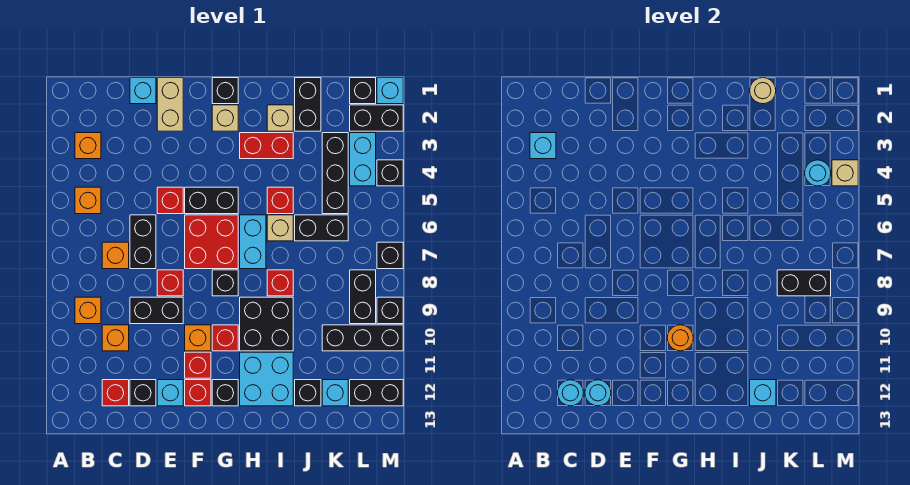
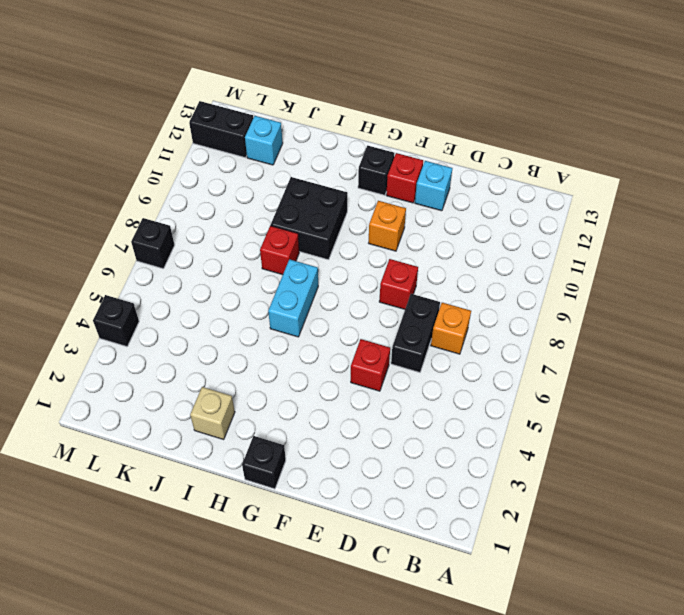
none -> orange brick B3 level 1
none -> orange brick B5 level 1
none -> orange brick B9 level 1
none -> orange brick C10 level 1

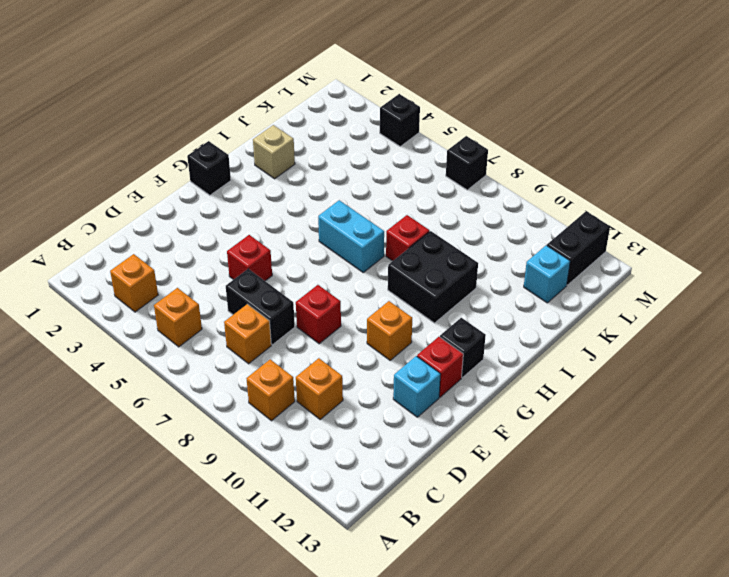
none -> red brick C12 level 1
none -> cyan brick D1 level 1
none -> black brick D9:E9 level 1
none -> black brick D12 level 1

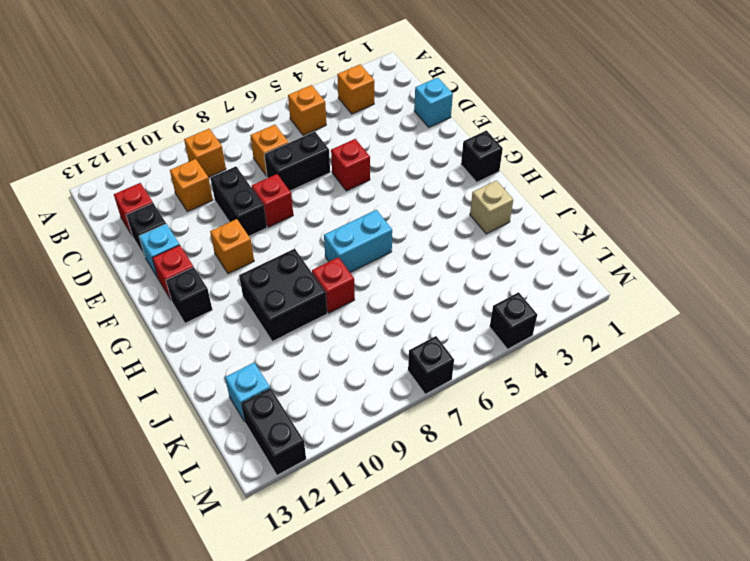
none -> tan brick E1:E2 level 1
none -> black brick F5:G5 level 1
none -> red brick F6:G7 level 1
none -> red brick F11 level 1

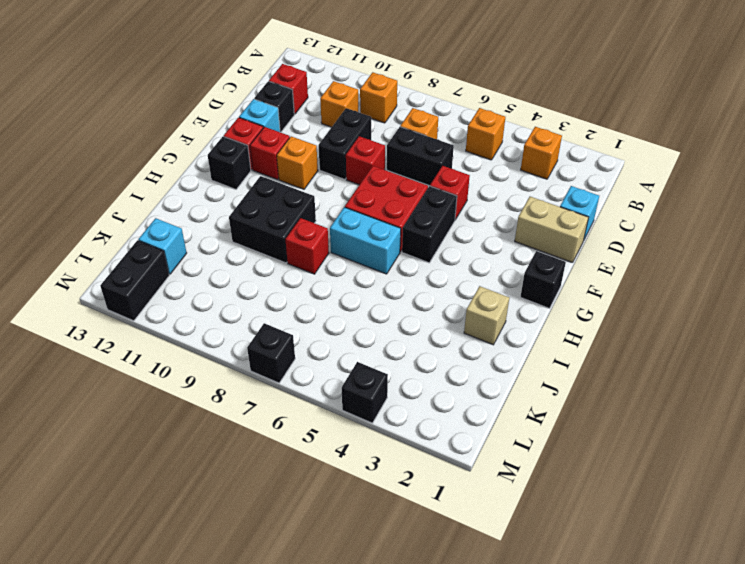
none -> tan brick G2 level 1
none -> black brick G8 level 1
none -> red brick G10 level 1
none -> red brick H3:I3 level 1

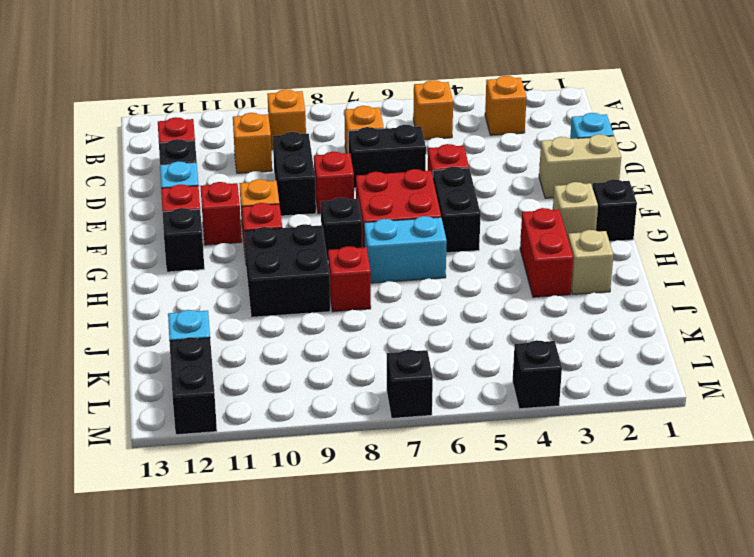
none -> cyan brick H11:I12 level 1
none -> red brick I5 level 1
none -> tan brick I6 level 1
none -> black brick J1:J2 level 1

